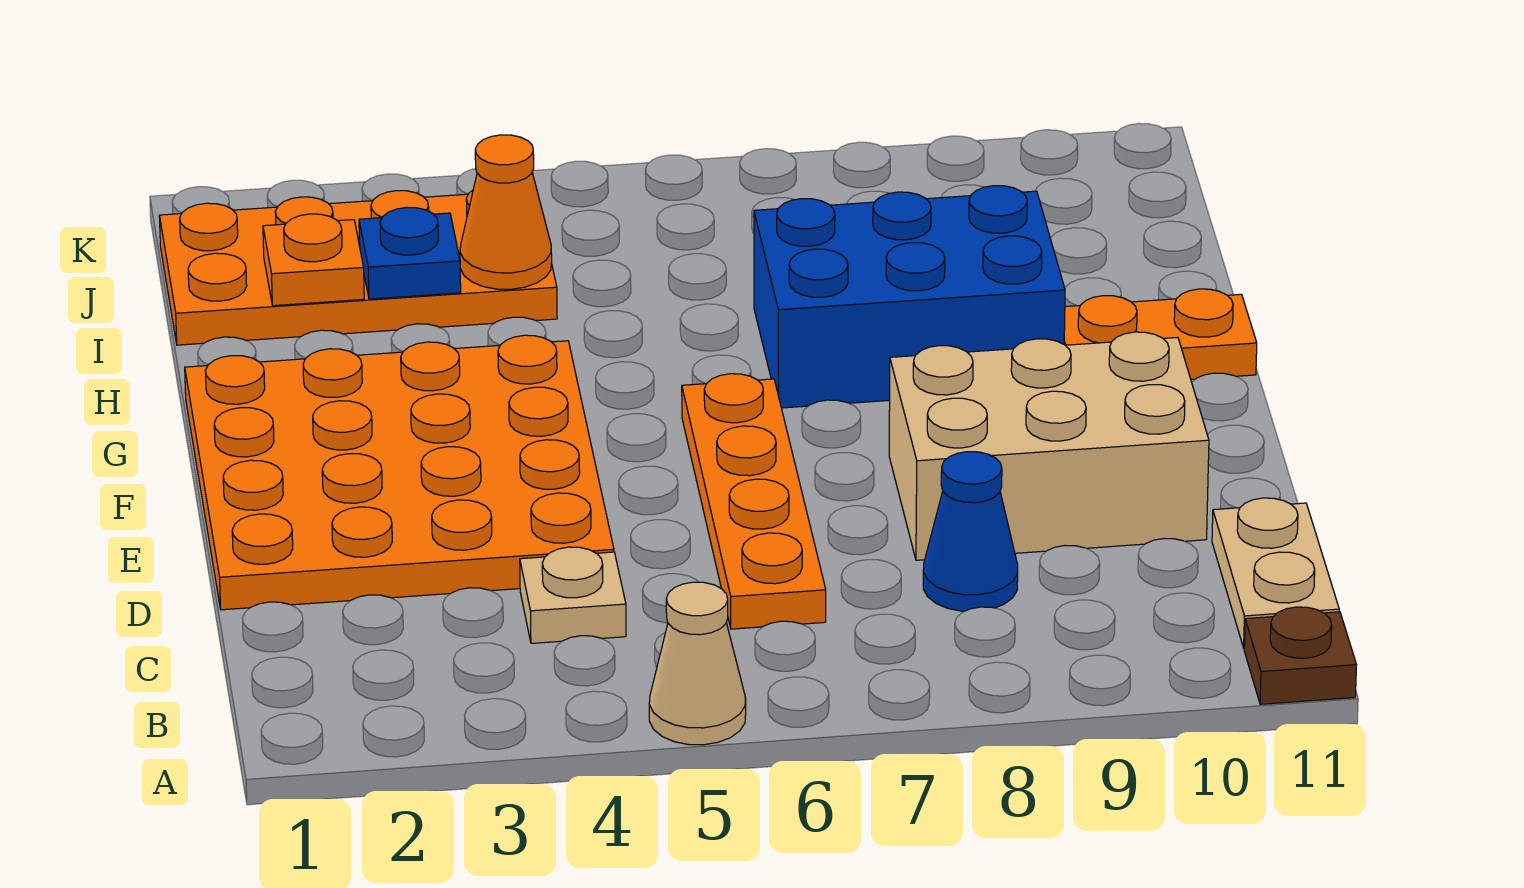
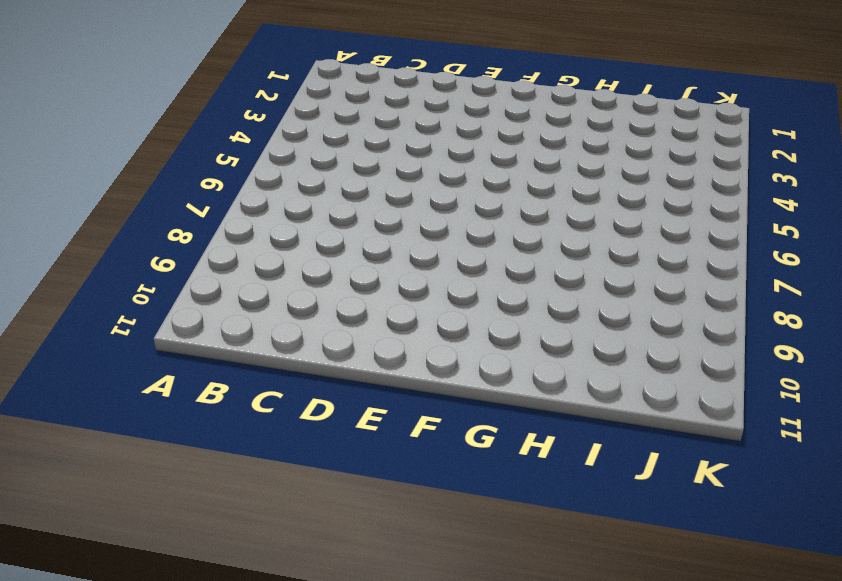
none -> tan cone A5 level 1
none -> brown plate A11 level 1
none -> tan plate B11:C11 level 1

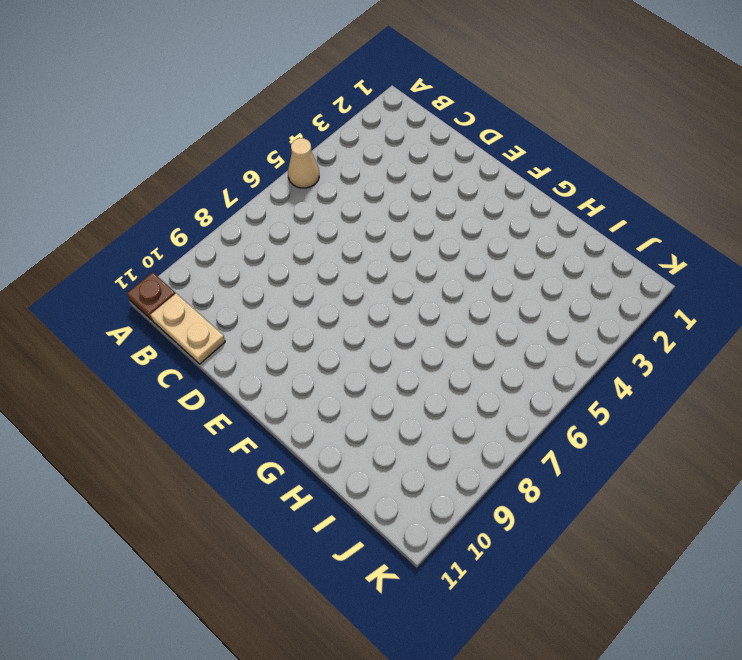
none -> tan plate C4 level 1
none -> orange plate C6:F6 level 1
none -> blue cone C8 level 1

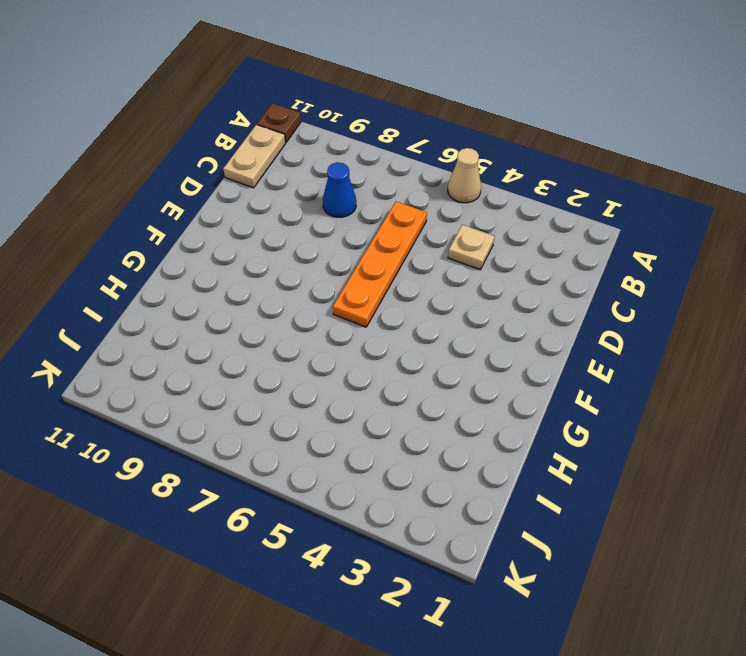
none -> orange plate D1:G4 level 1
none -> tan brick D8:E10 level 1
none -> blue brick G7:H9 level 1

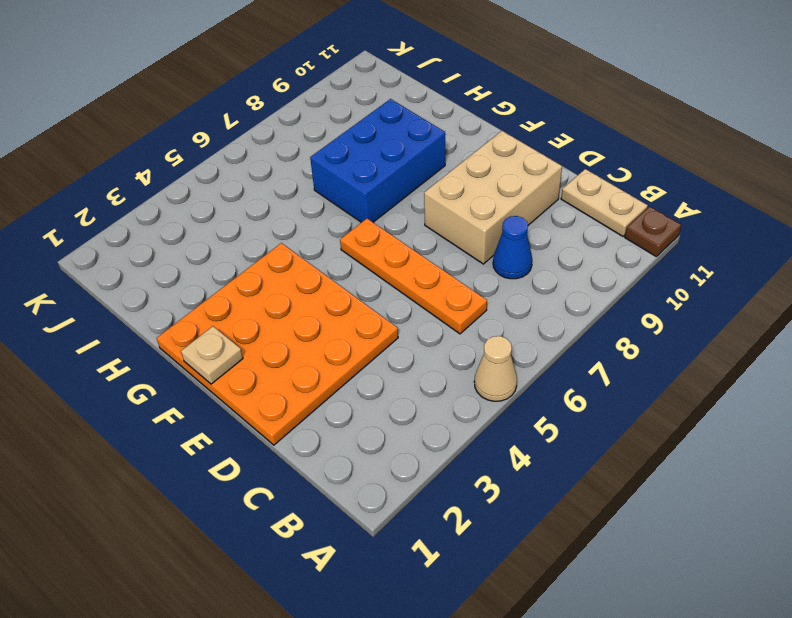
tan plate F1 level 2 -> tan plate C4 level 1
none -> orange plate G10:G11 level 1
none -> orange plate I1:J4 level 1
none -> orange plate I2 level 2

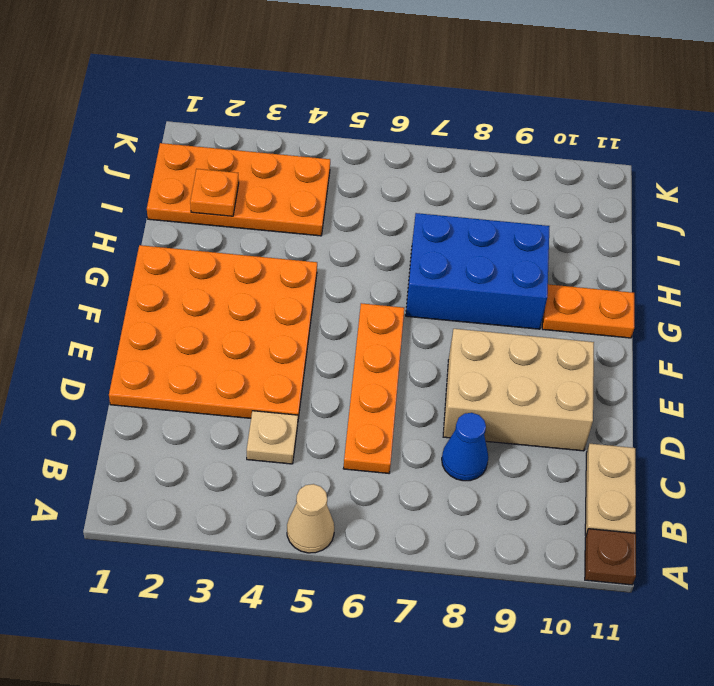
none -> blue plate I3 level 2
none -> orange cone I4 level 2

